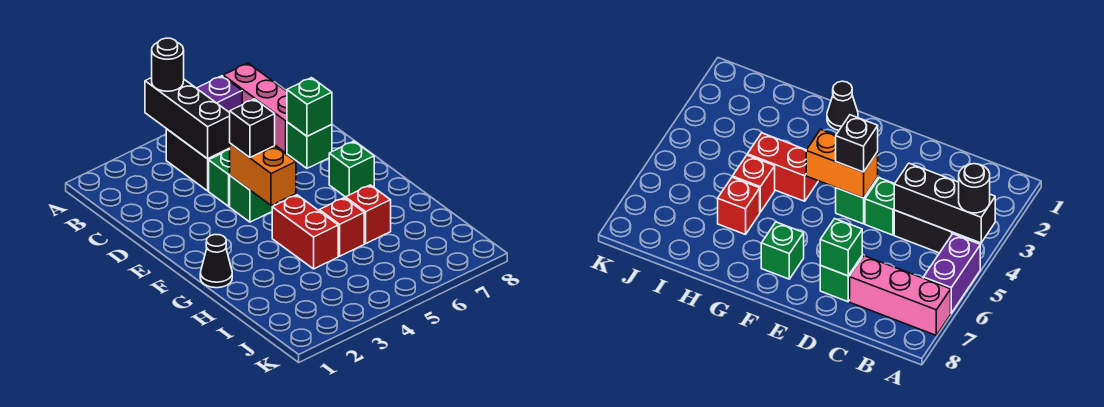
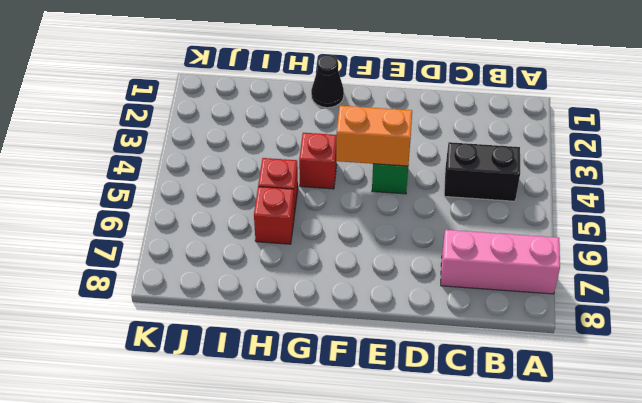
red brick G4 level 1 -> red brick G4:H4 level 1
none -> purple brick A5:A6 level 1
none -> green brick D4 level 1
none -> green brick D7 level 1

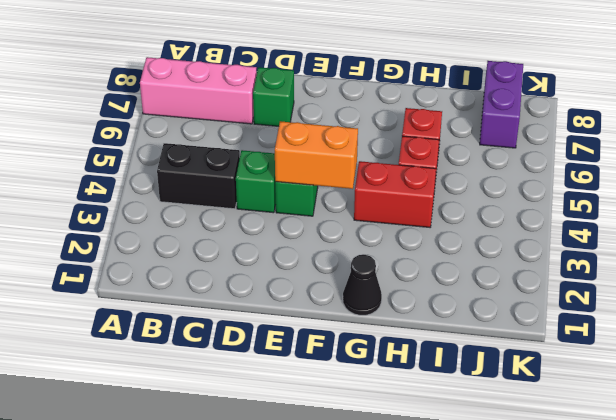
purple brick J7:J8 level 1 -> purple brick A5:A6 level 1
none -> green brick F7 level 1
none -> black brick A4:C4 level 2
none -> green brick D7 level 2

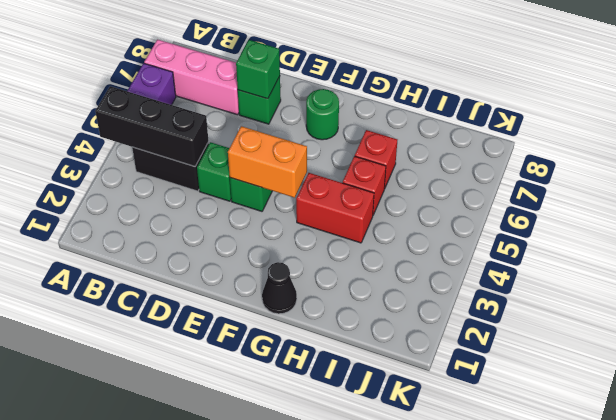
green round brick F7 level 1 -> green brick F7 level 1
none -> black round brick A4 level 3
none -> black brick E4 level 3

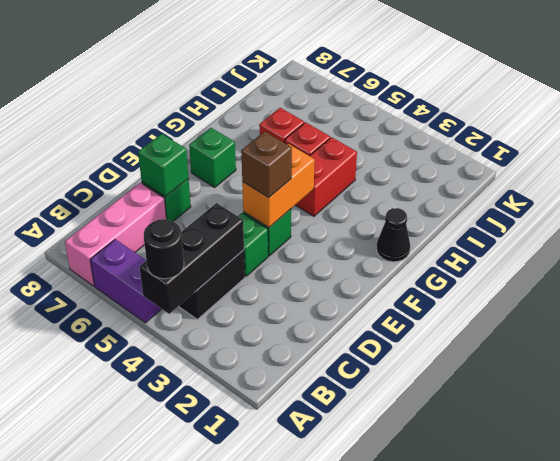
brown brick E4 level 3 -> black brick E4 level 3

